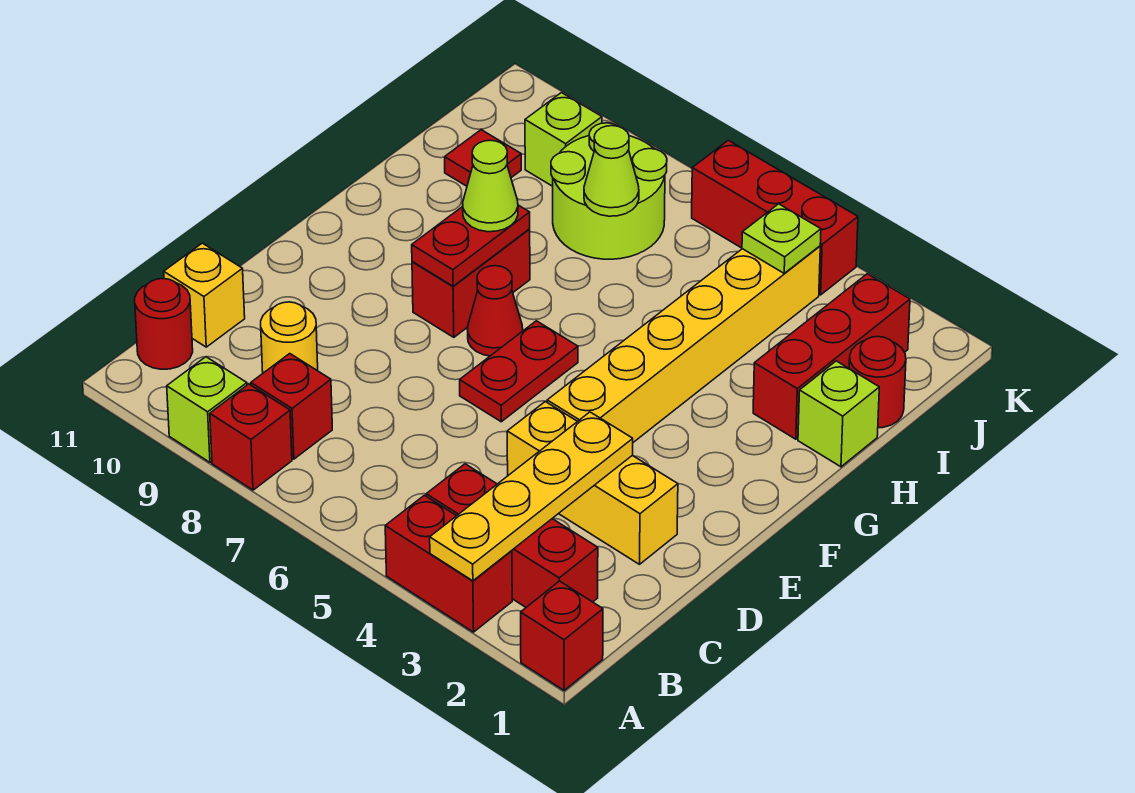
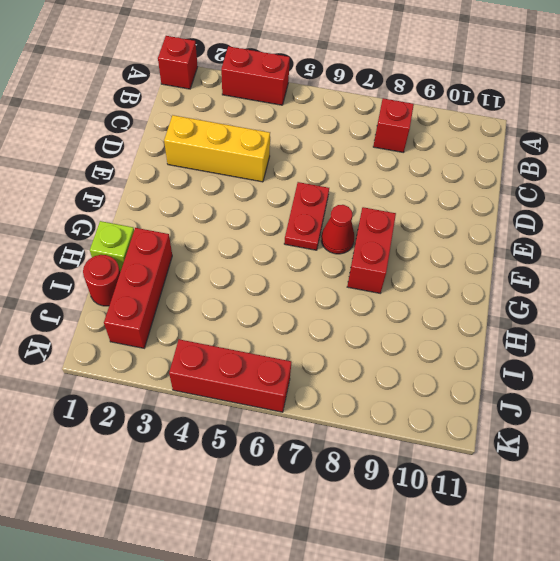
none -> red brick A8 level 1
none -> lime brick A9 level 1
none -> red brick B2:B4 level 1

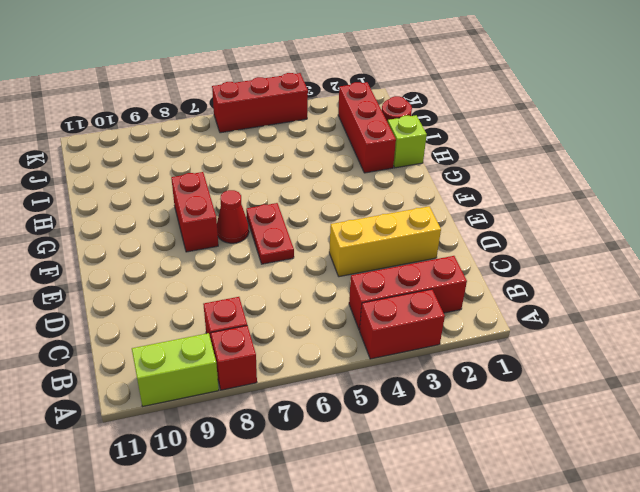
lime brick A9:A10 level 1 -> lime brick A9 level 1
none -> red brick A1 level 1
none -> red round brick B11 level 1
none -> yellow round brick C9 level 1

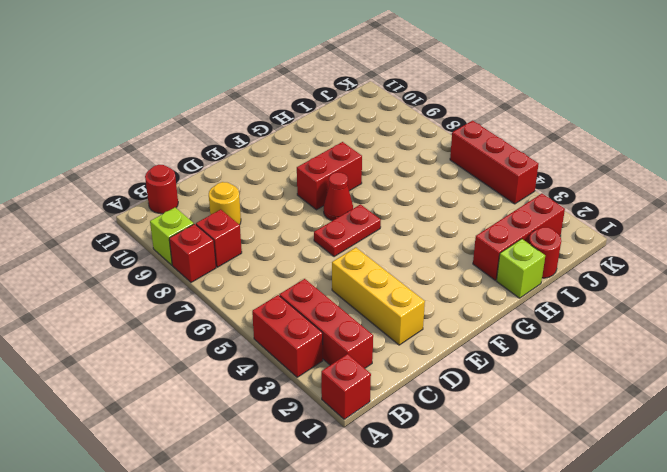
none -> yellow brick C11 level 1
none -> yellow brick E4:J4 level 1
none -> lime round brick I7:J8 level 1

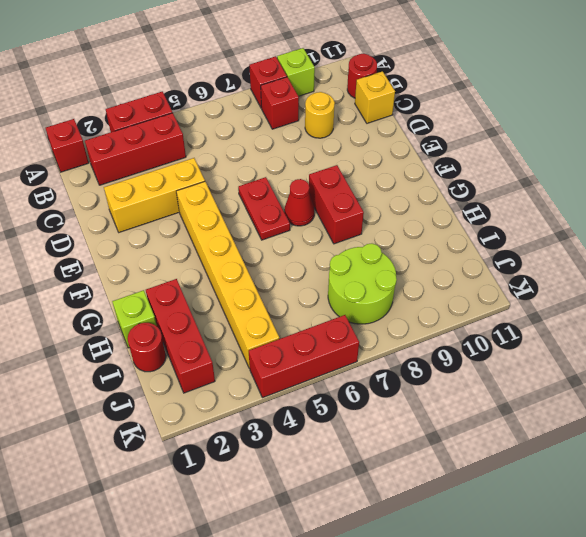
none -> red tile I10 level 1
none -> lime brick J9 level 1
none -> yellow plate A3:D3 level 2

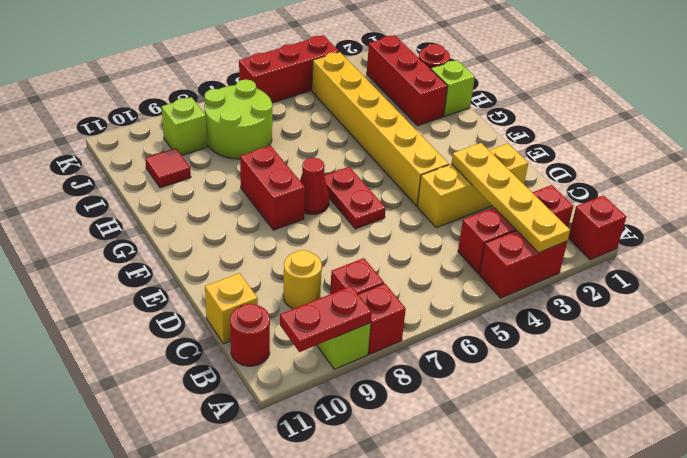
red plate A9:A10 level 2 -> red plate F8:G8 level 2
none -> lime cone I7 level 2
none -> lime plate J4 level 2
none -> lime cone G8 level 3

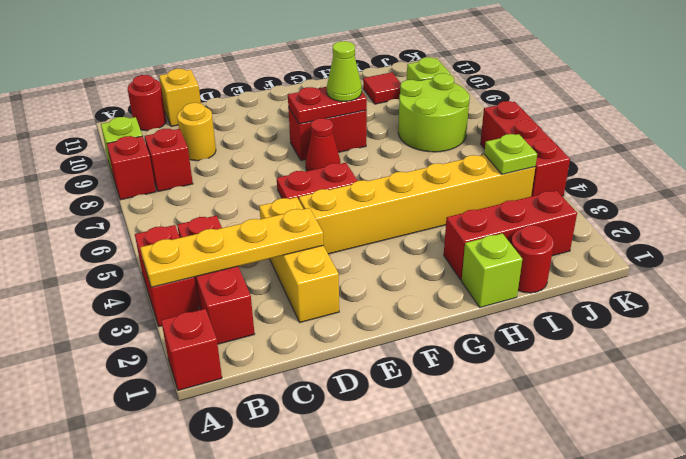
none -> lime cone I7 level 2

